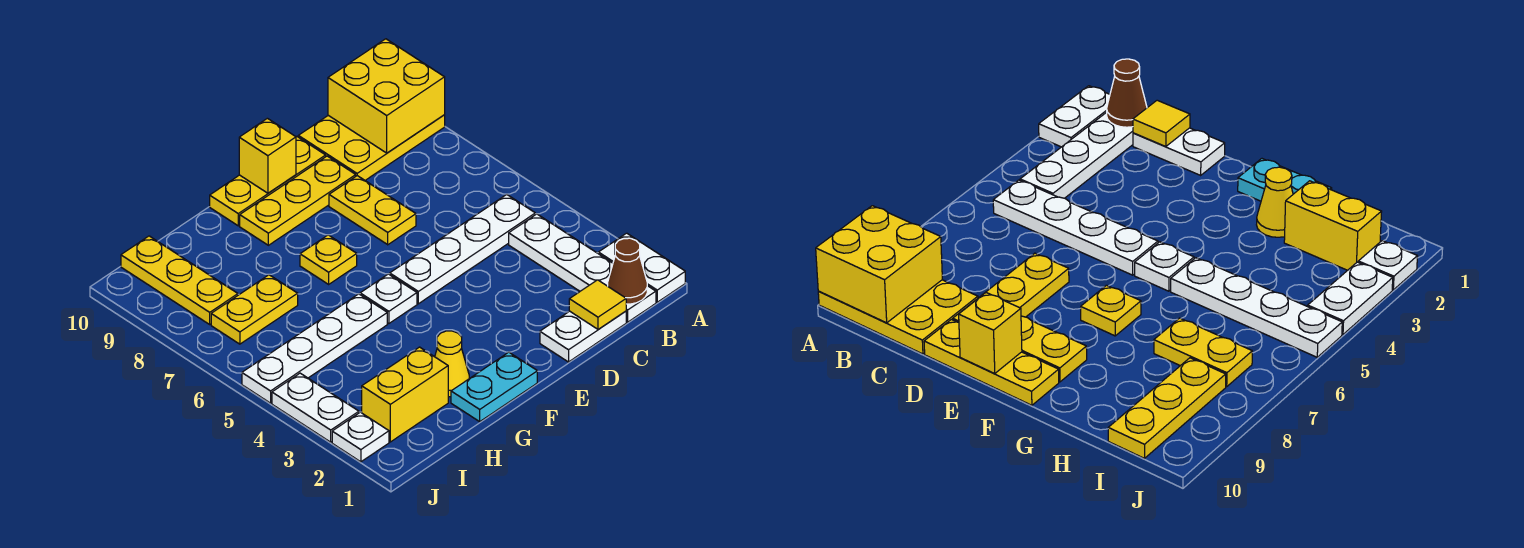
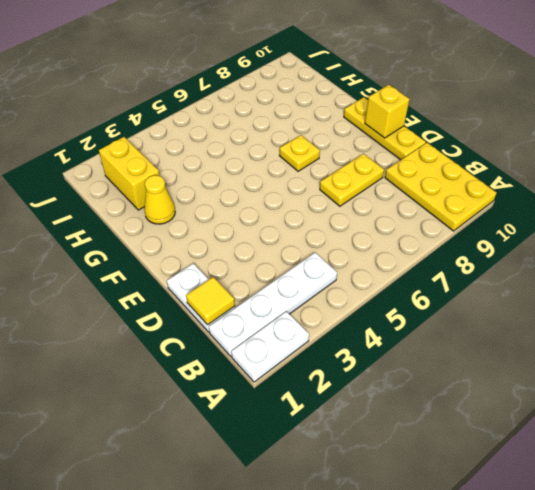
none -> white plate B5:E5 level 1
none -> yellow plate D9:F9 level 1
none -> cyan plate F1:G1 level 1

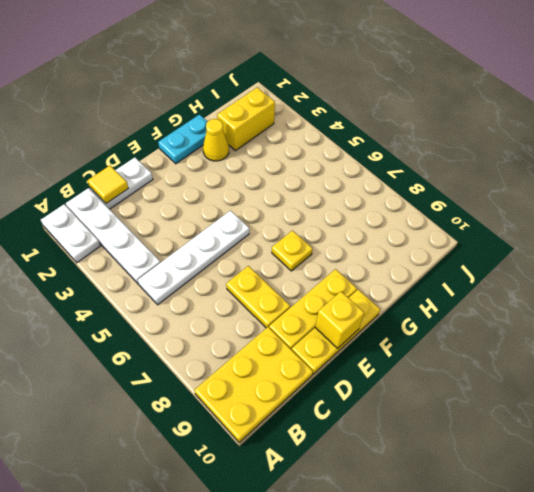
none -> white plate F5 level 1
none -> white plate G5:J5 level 1
none -> yellow plate H7:I7 level 1

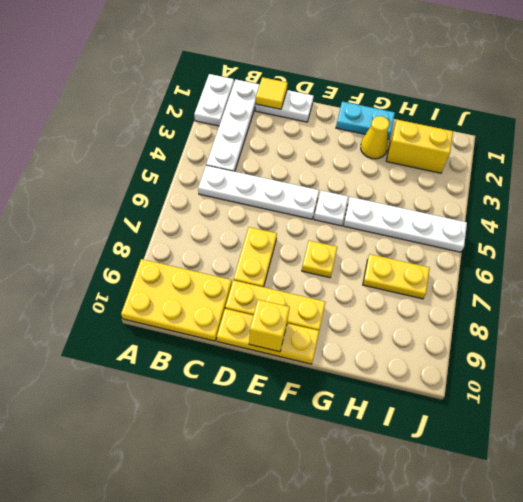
none -> yellow plate I8:I10 level 1
none -> white plate J2 level 1
none -> white plate J3:J4 level 1

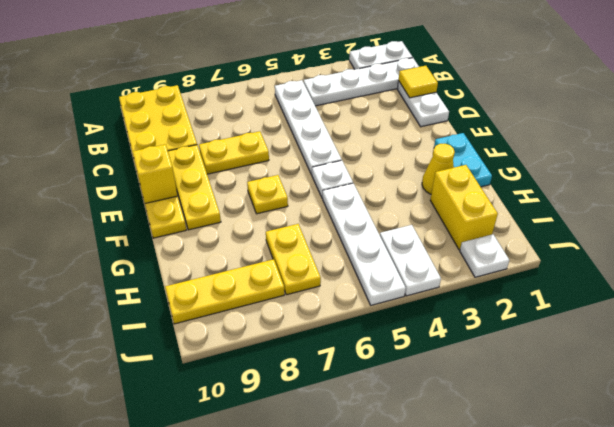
white plate I4:J4 level 1 -> white plate J3:J4 level 1
none -> yellow brick A9:B10 level 2
none -> brown cone B1 level 2

